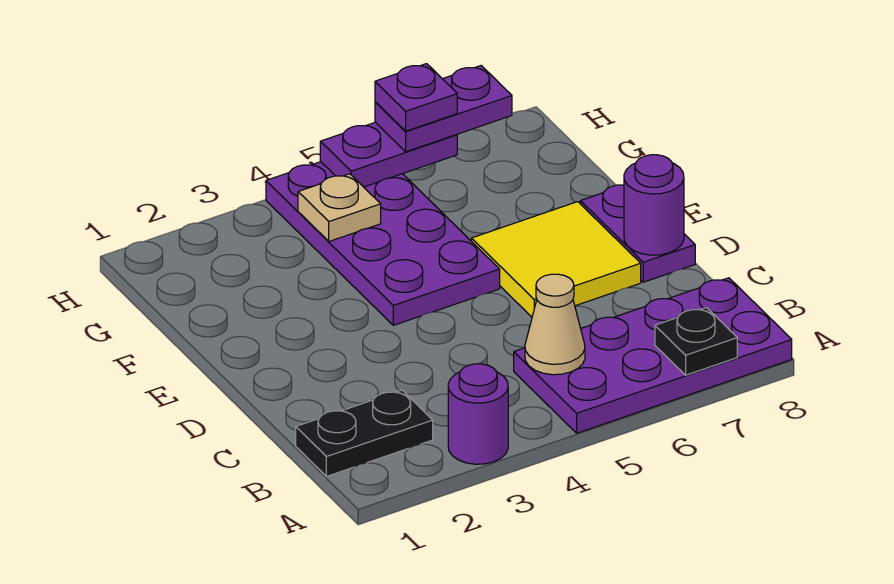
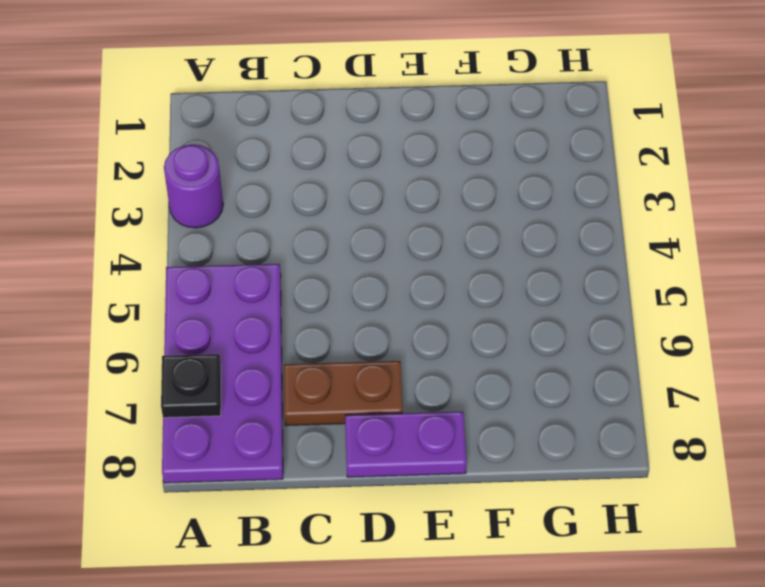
brown plate C7:D7 level 1 -> yellow tile D6:E7 level 1
none -> black plate B1:B2 level 1
none -> purple plate E4:H5 level 1
none -> tan cone B5 level 2

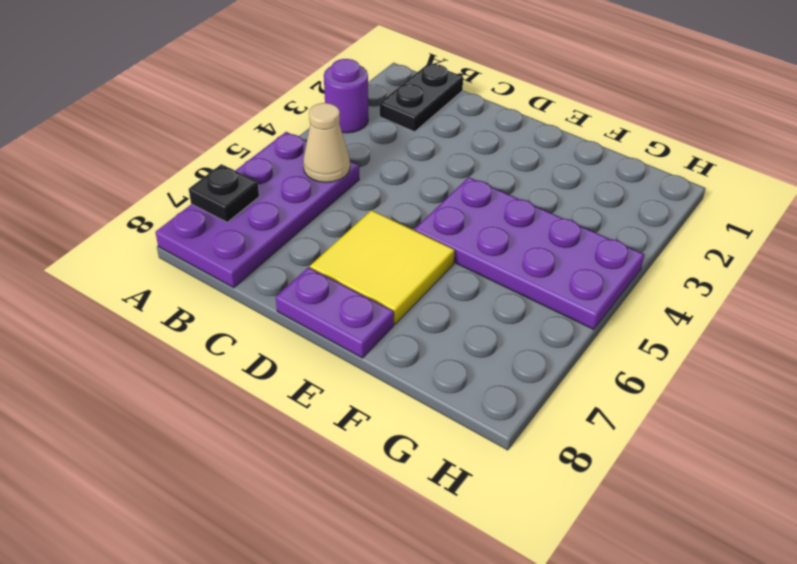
none -> purple round brick D8 level 2
none -> tan plate G4 level 2
none -> purple plate H5:H6 level 2

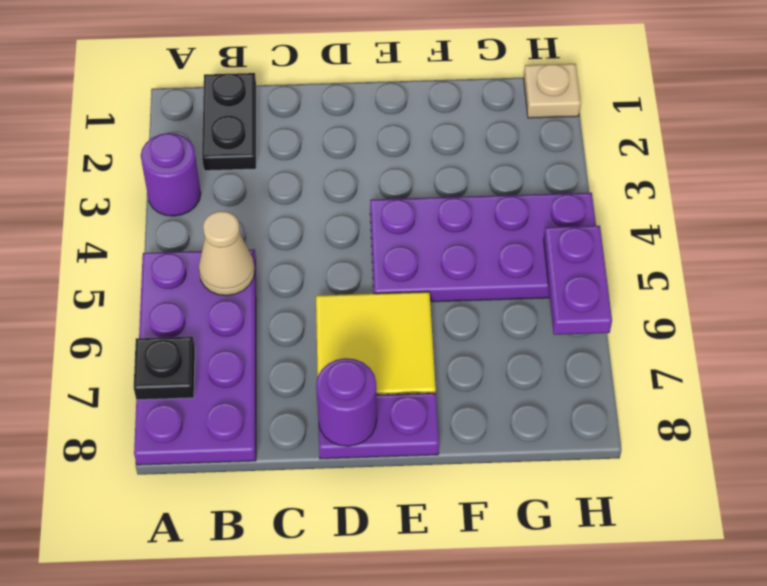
tan plate H1 level 1 -> tan plate G4 level 2
none -> purple plate H6:H7 level 3
none -> purple plate H6 level 4

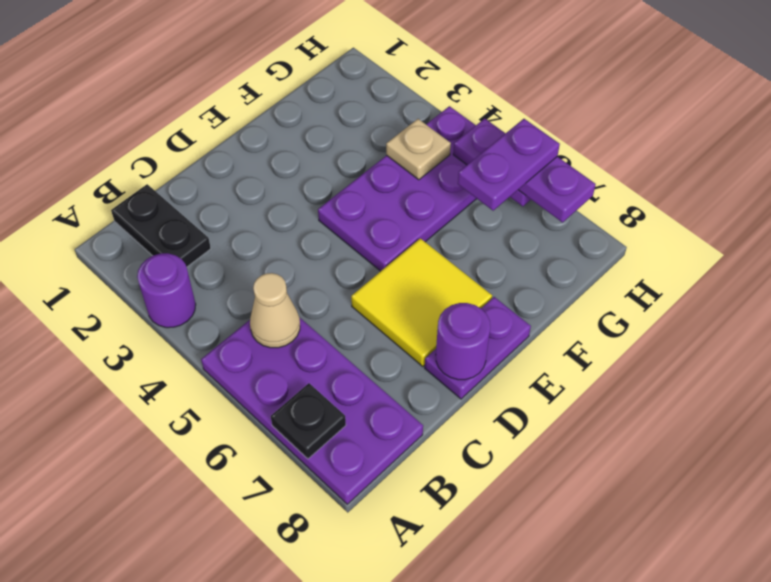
purple plate G6:H6 level 4 -> purple plate H6 level 4

